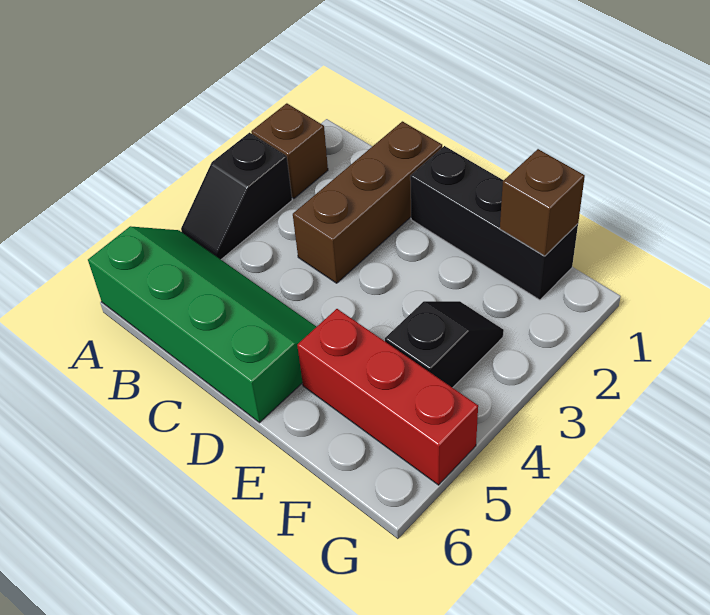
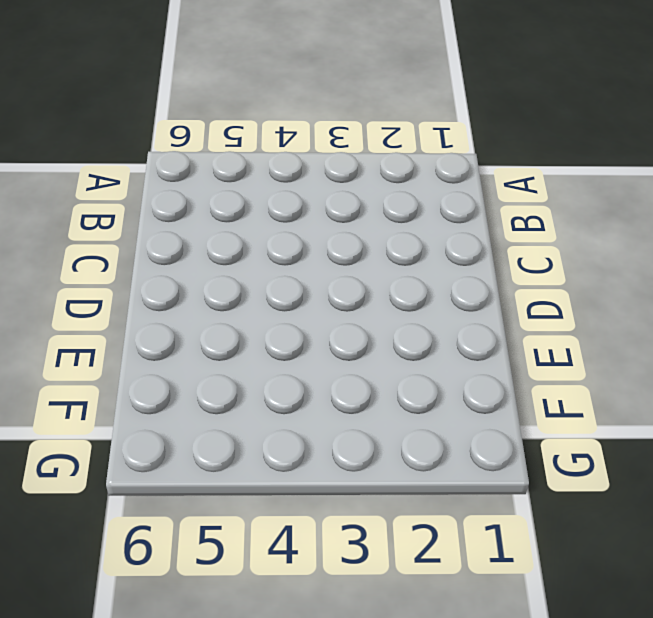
none -> brown brick A2 level 1
none -> black slope A3:A4 level 1 top 3

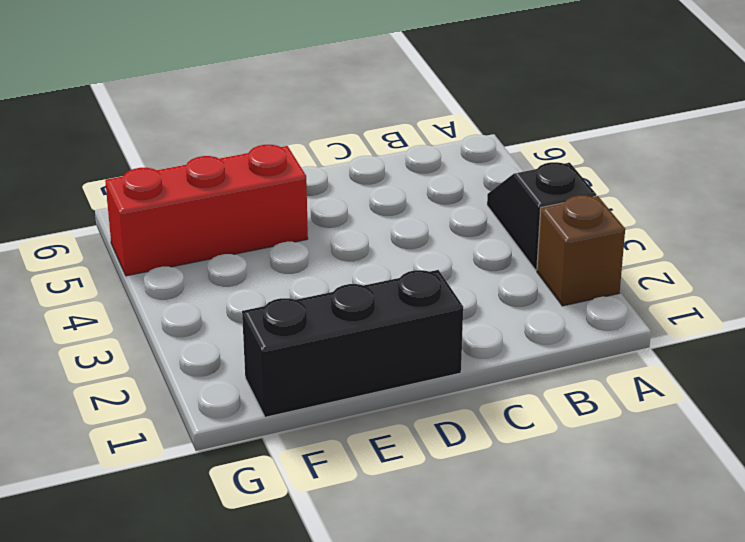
none -> green slope A5:D6 level 1 top 6
none -> brown brick C1:C3 level 1

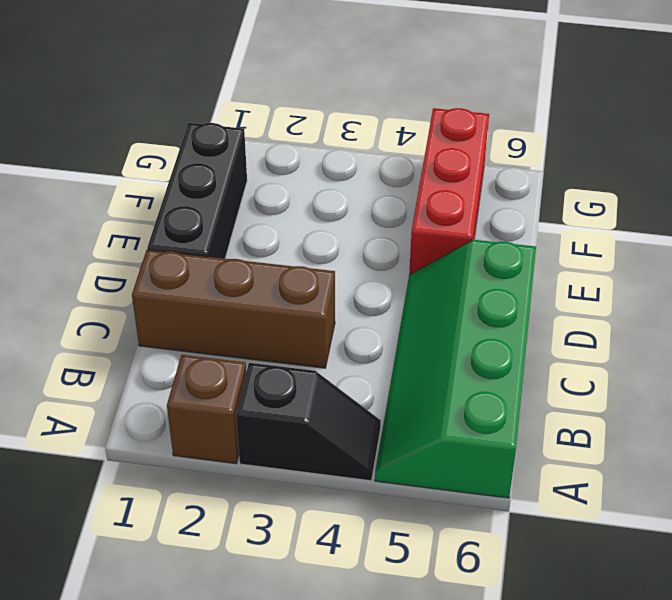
none -> black slope F3:F4 level 1 top 4
none -> brown brick F1 level 2

